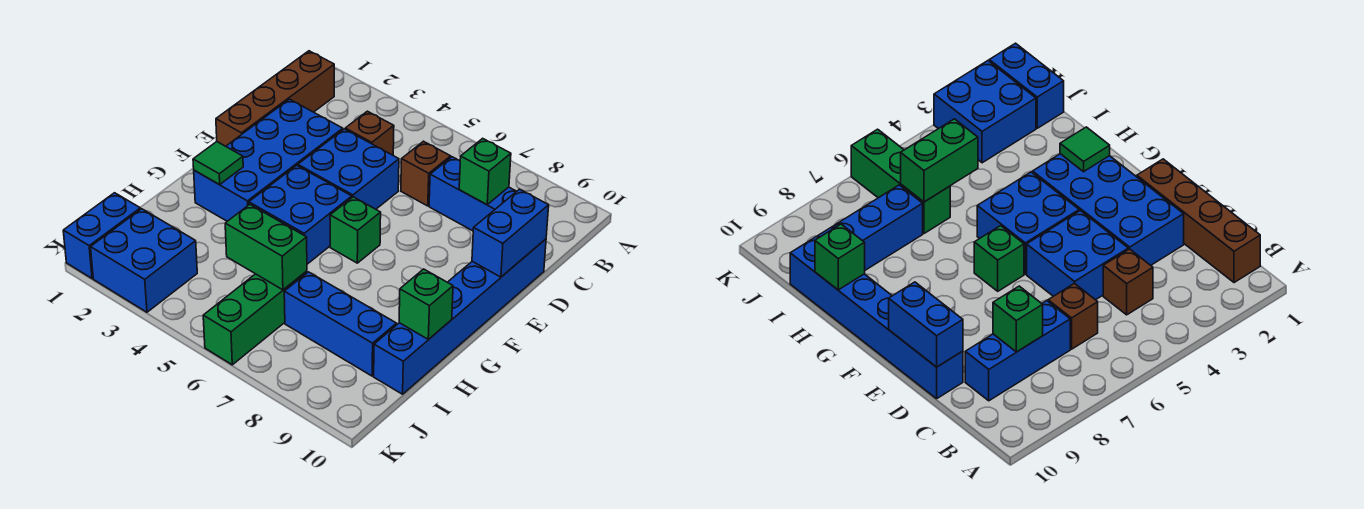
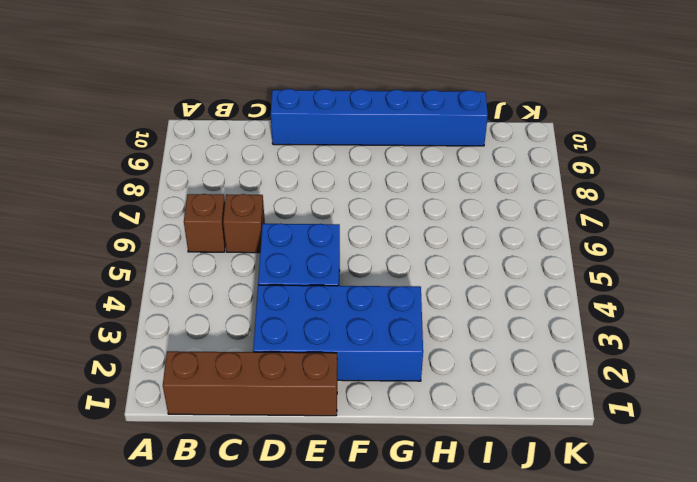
brown brick B6 level 1 -> brown brick C4 level 1
none -> blue brick C7:C9 level 1
none -> blue brick F4:G5 level 1
none -> green brick F6 level 1

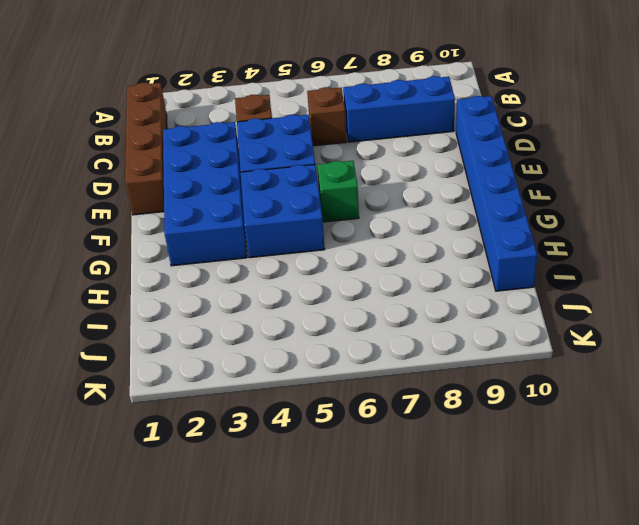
none -> green brick I6:K6 level 1
none -> blue brick I7:I9 level 1
none -> blue brick J1:K1 level 1

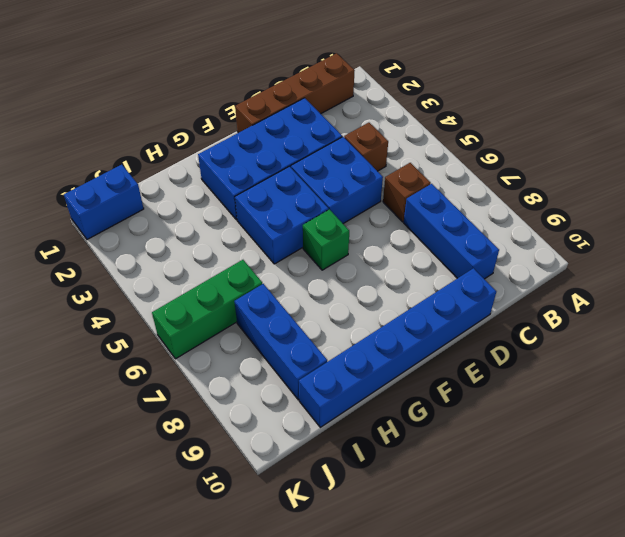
none -> blue brick J2:K3 level 1
none -> green brick C8 level 2
none -> blue brick D10:E10 level 2

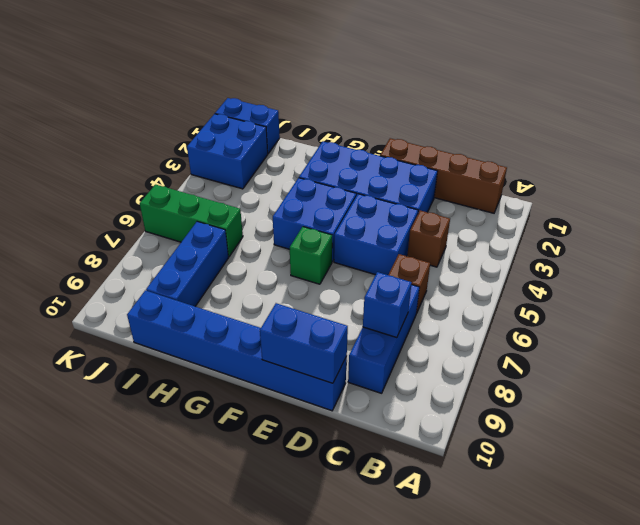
blue brick C8 level 2 -> green brick C8 level 2
none -> green tile G2 level 2
none -> green brick H10 level 2
none -> green brick I5:I6 level 2

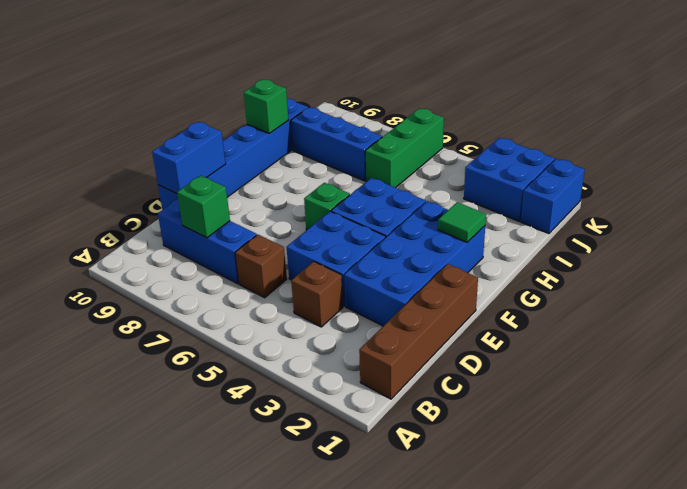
none -> green brick I5:I6 level 2

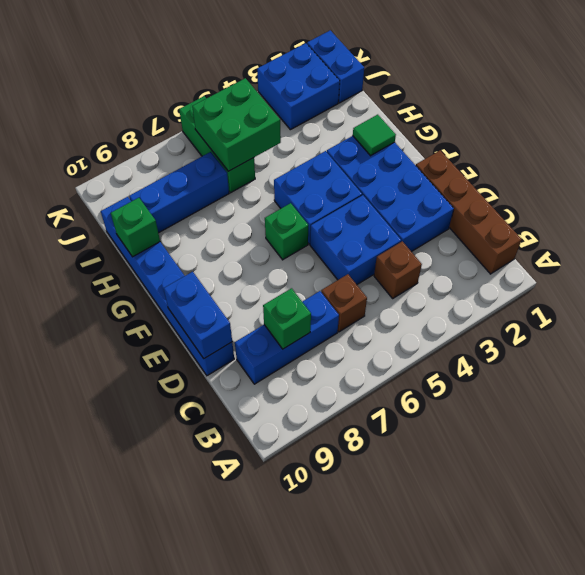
green brick I5:J6 level 2 -> green brick I5:I6 level 2

